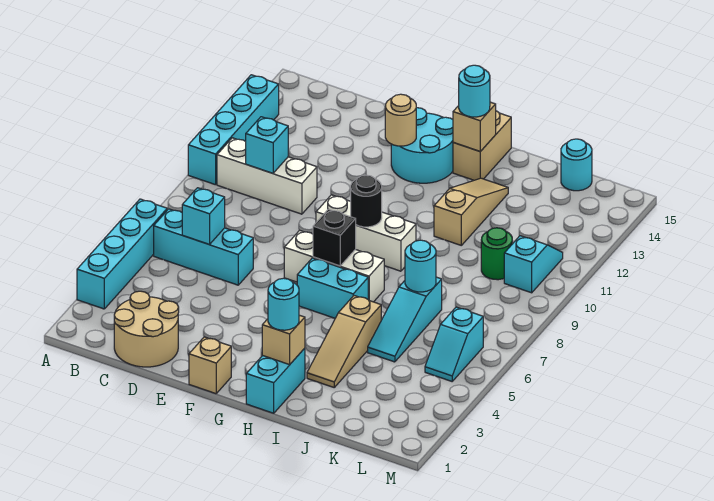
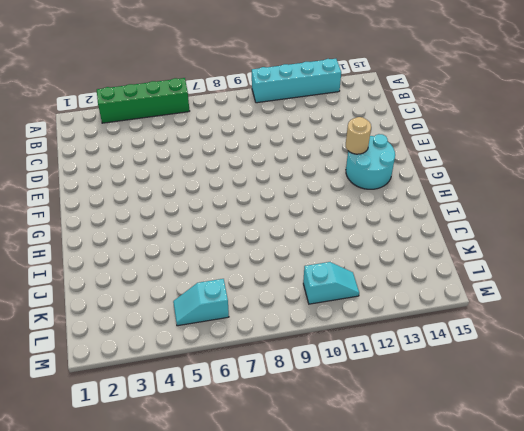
green brick A3:A6 level 1 -> cyan brick A3:A6 level 1
none -> cyan brick B6:D6 level 1
none -> white brick B10:D10 level 1
none -> tan round brick C1:D2 level 1

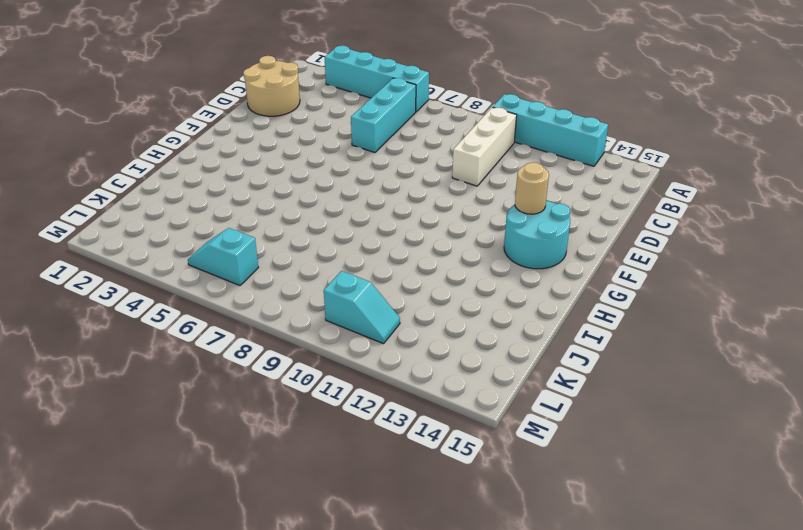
none -> tan brick F1 level 1
none -> white brick F7:H7 level 1
none -> white brick F9:H9 level 1

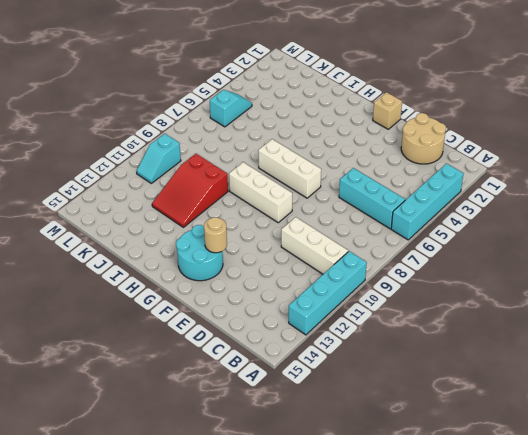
red slope I10:J12 level 1 top 10 -> tan slope I11:I13 level 1 top 11
none -> cyan brick G6:H6 level 1
none -> cyan brick H1:H2 level 1
none -> tan brick H14:H15 level 1

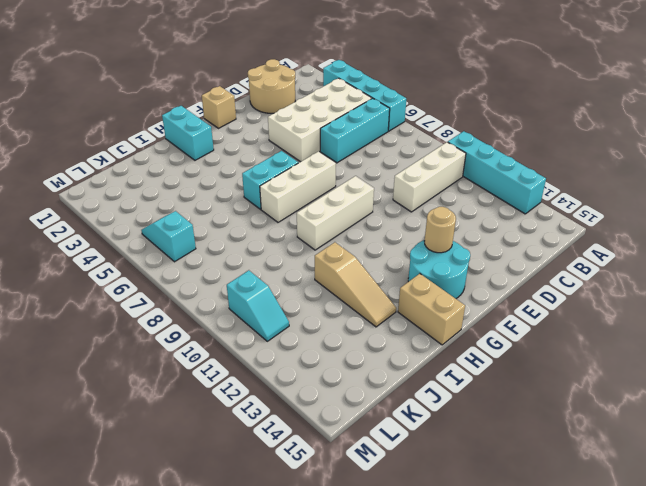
white brick B4:E5 level 1 -> none
none -> tan slope I3:I5 level 1 top 5
none -> cyan slope J5:J7 level 1 top 7
none -> green round brick K10 level 1

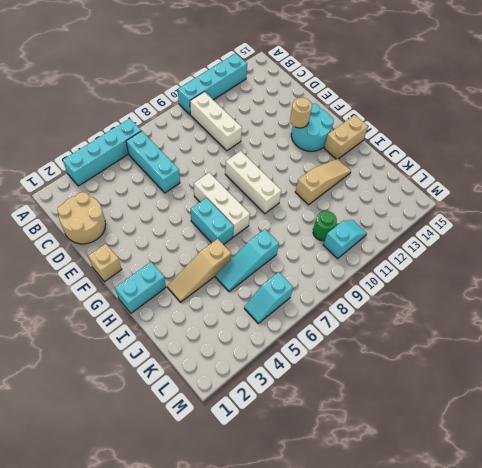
none -> cyan round brick K15 level 1
none -> cyan brick C6 level 2
none -> cyan brick C10 level 2

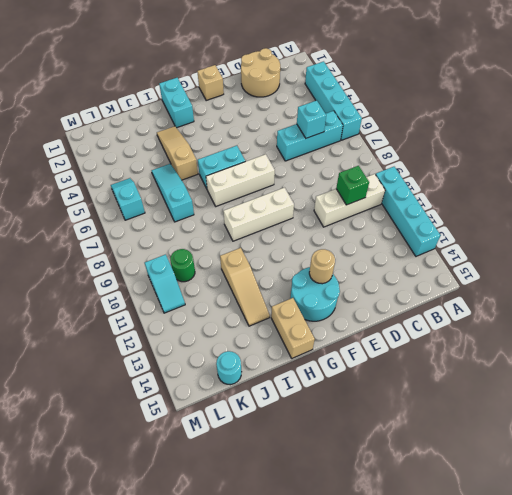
green brick C10 level 2 -> cyan brick C10 level 2
none -> black brick G7 level 2
none -> black round brick G9 level 2
none -> tan brick H2 level 2

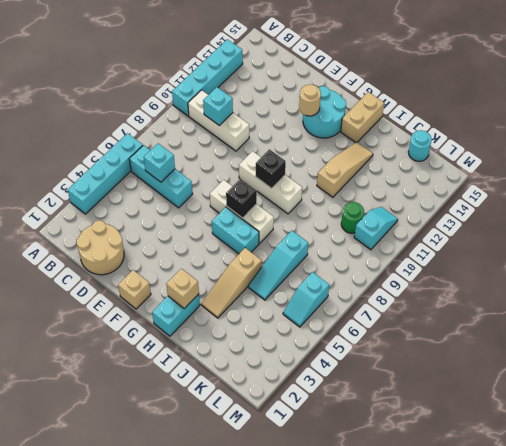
black brick G9 level 2 -> black round brick G9 level 2
none -> tan brick H14 level 2
none -> cyan round brick J7 level 2
none -> cyan round brick H2 level 3

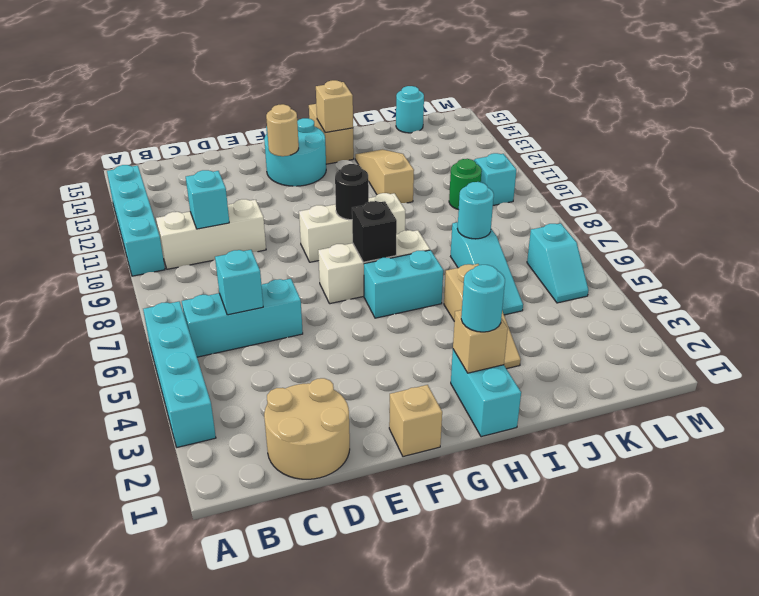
none -> cyan round brick H14 level 3

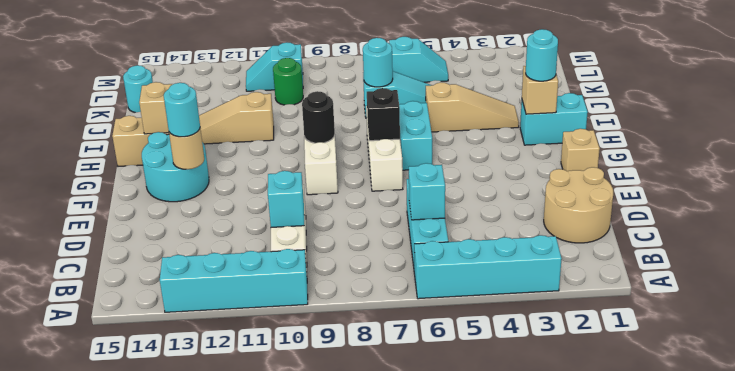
cyan round brick F13 level 3 -> cyan round brick H14 level 3

